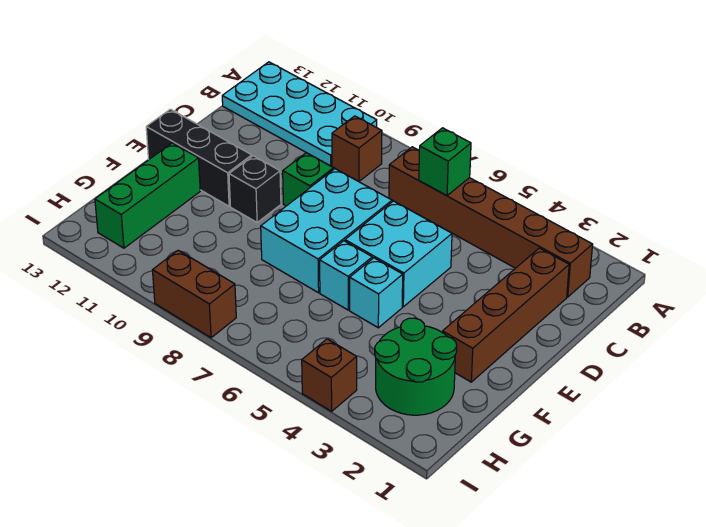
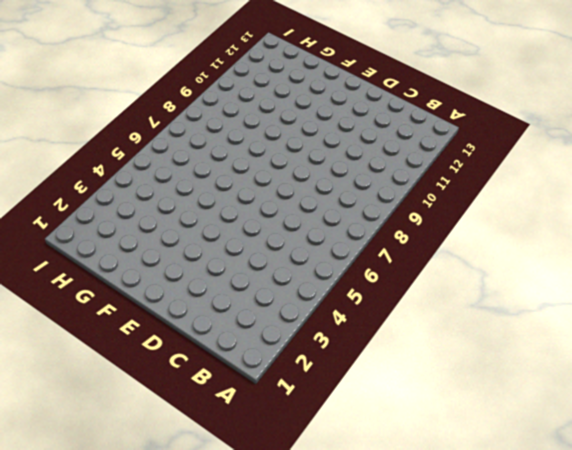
none -> cyan plate A10:B13 level 1
none -> brown brick B2:B7 level 1
none -> brown brick B9 level 1

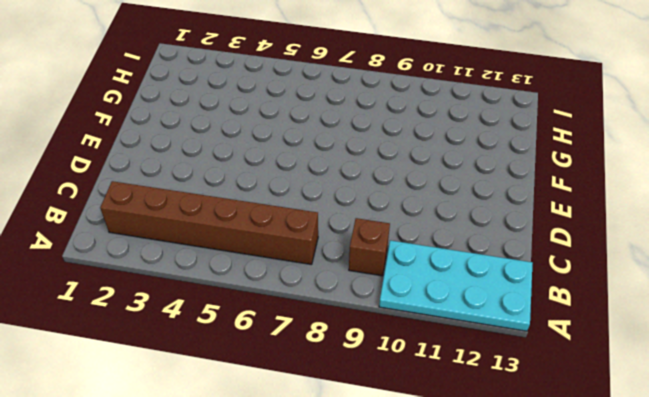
none -> brown brick C2:F2 level 1
none -> cyan brick D5:E6 level 1
none -> cyan brick D7:F8 level 1

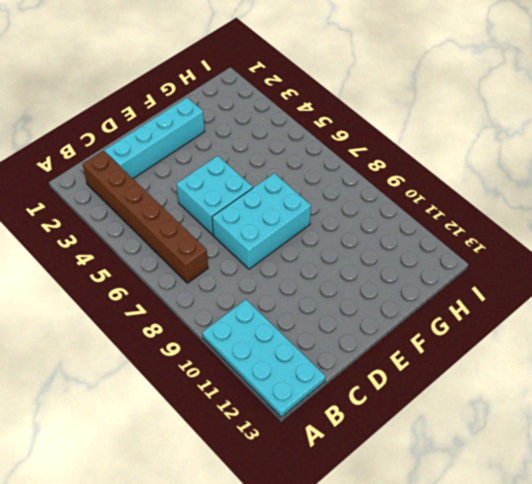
cyan brick C2:F2 level 1 -> brown brick C2:F2 level 1
none -> brown brick B9 level 1
none -> green brick D9 level 1
none -> black brick E10 level 1

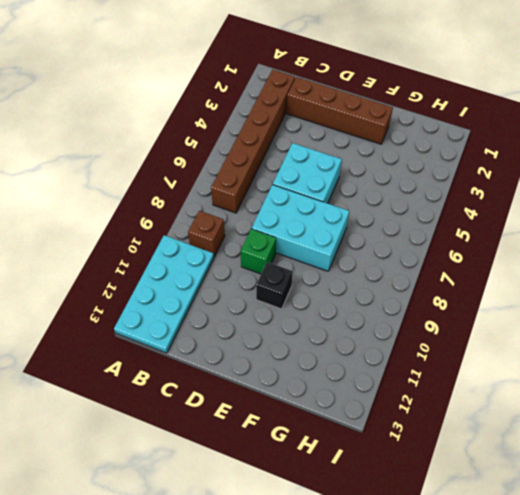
none -> black brick E11:E13 level 1
none -> cyan brick F5 level 1
none -> cyan brick F6 level 1

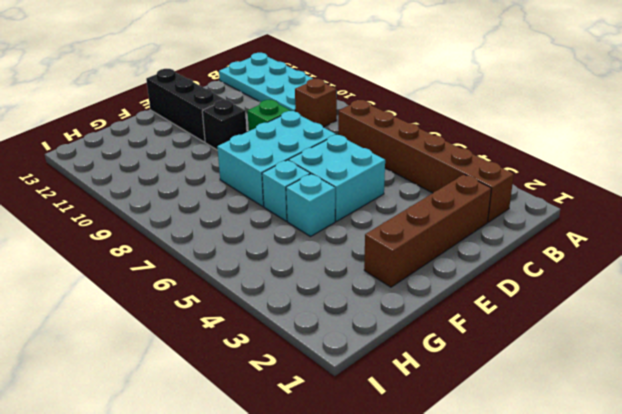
none -> green brick F12:H12 level 1
none -> green round brick G2:H3 level 1
none -> brown brick I4 level 1

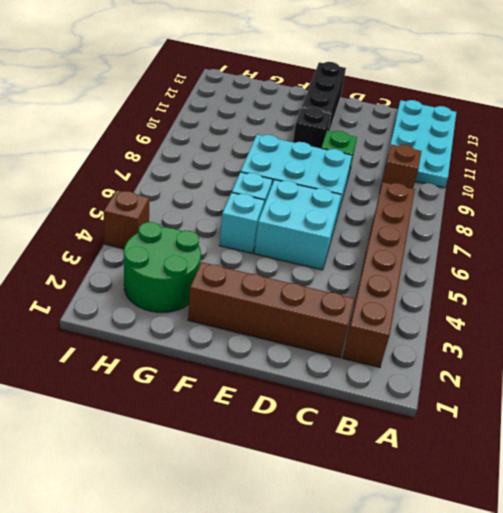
none -> green brick F12:H12 level 1
none -> brown brick I8:I9 level 1
none -> green brick B6 level 2

